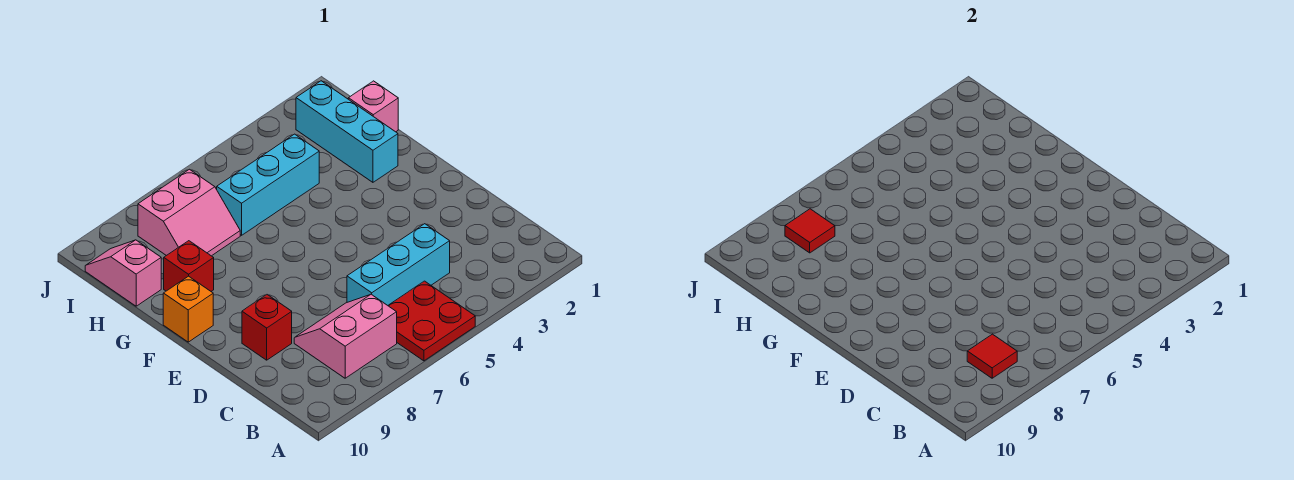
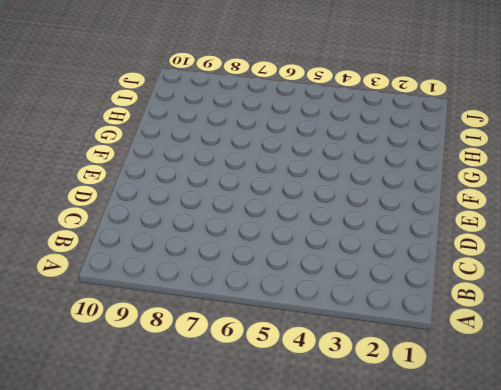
none -> red plate A5:B6 level 1
none -> pink slope B7:C8 level 1 top B
none -> cyan brick C4:C6 level 1

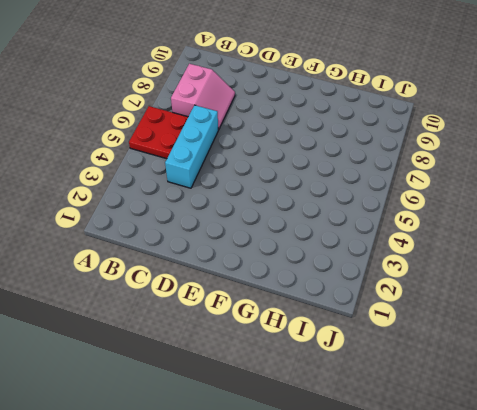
none -> red brick D9 level 1
none -> orange brick F10 level 1
none -> cyan brick G2:I2 level 1

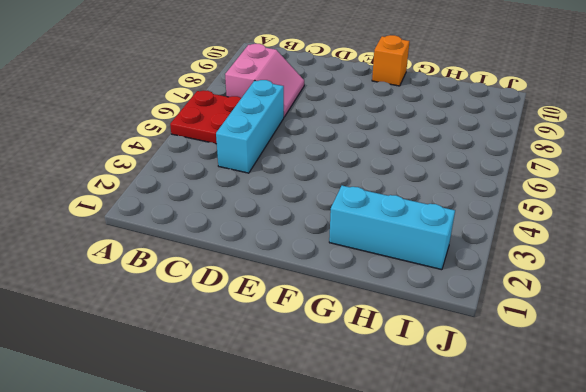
none -> red brick D9 level 1
none -> red brick G9 level 1
none -> pink brick H1 level 1

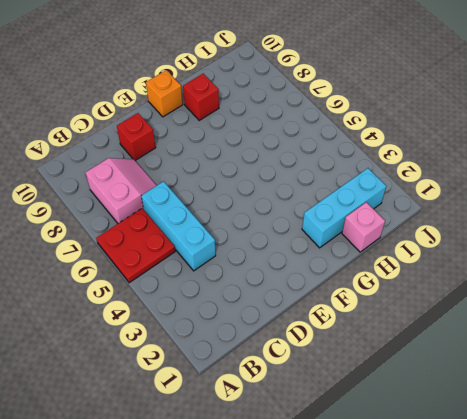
none -> cyan brick H4:H6 level 1
none -> pink slope H7:I8 level 1 top I
none -> pink slope H10:I10 level 1 top H

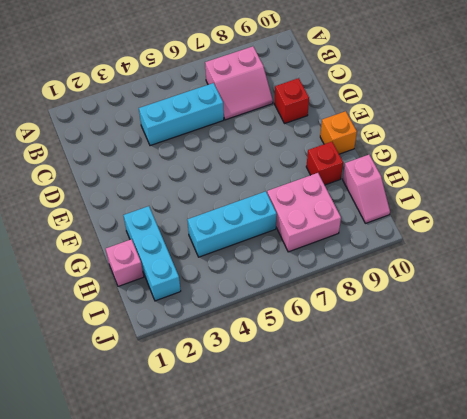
pink brick H7:I8 level 1 -> pink slope H7:I8 level 1 top I
none -> red plate A5:B6 level 1
none -> red tile B8 level 2
none -> red tile I8 level 2

